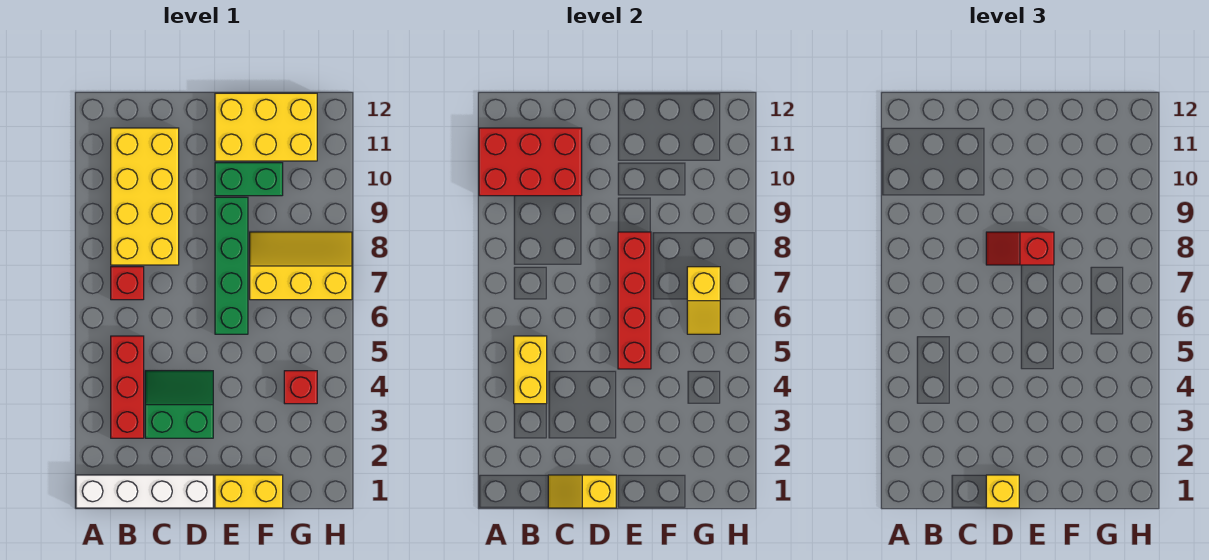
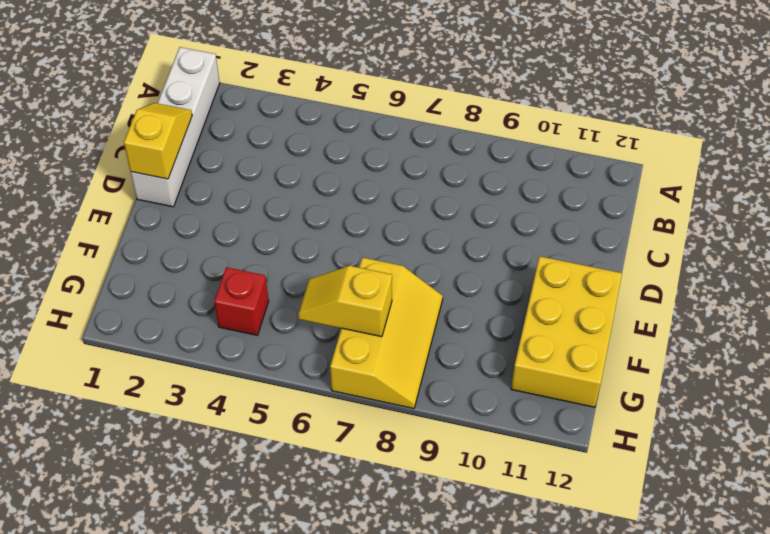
none -> red brick B3:B5 level 1
none -> red brick B7 level 1
none -> yellow brick B8:C11 level 1

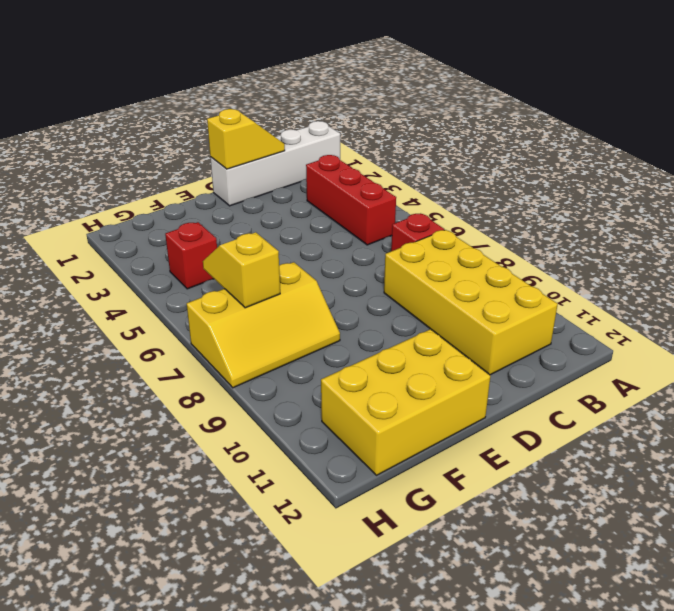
none -> green slope C3:D4 level 1 top 3
none -> yellow brick E1:F1 level 1
none -> green brick E6:E9 level 1

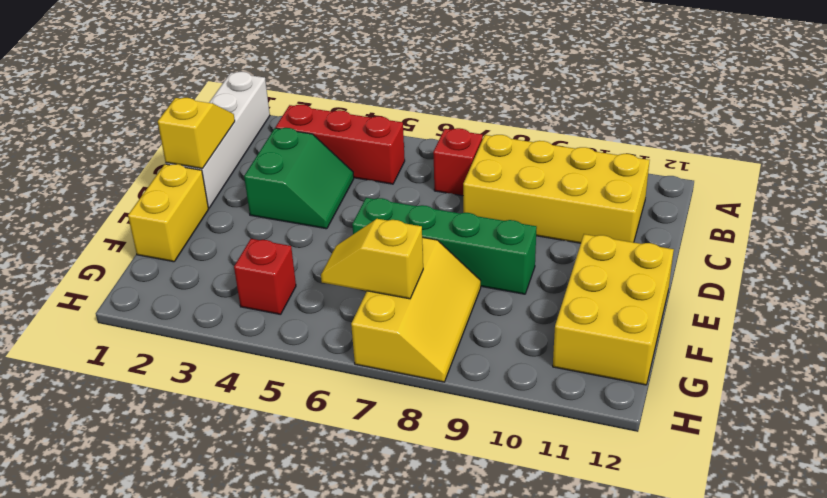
none -> green brick E10:F10 level 1
none -> red brick A10:C11 level 2
none -> yellow brick B4:B5 level 2

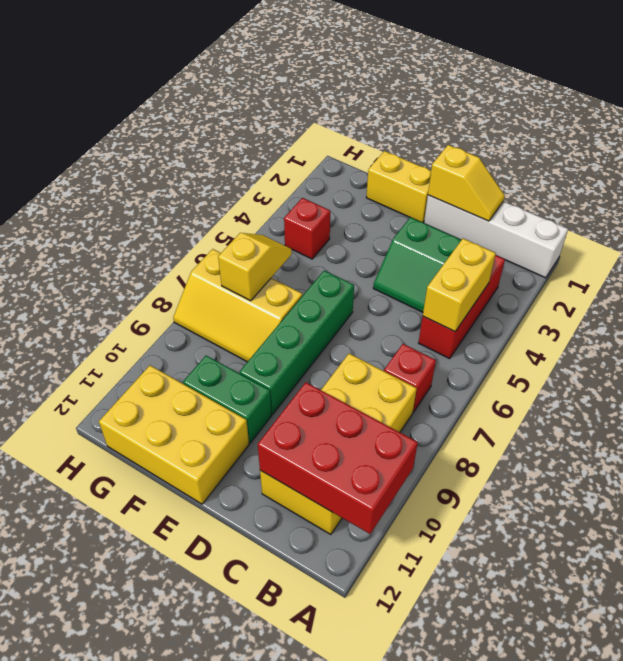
none -> red brick E5:E8 level 2
none -> yellow brick D1 level 3
none -> red slope D8:E8 level 3 top E

